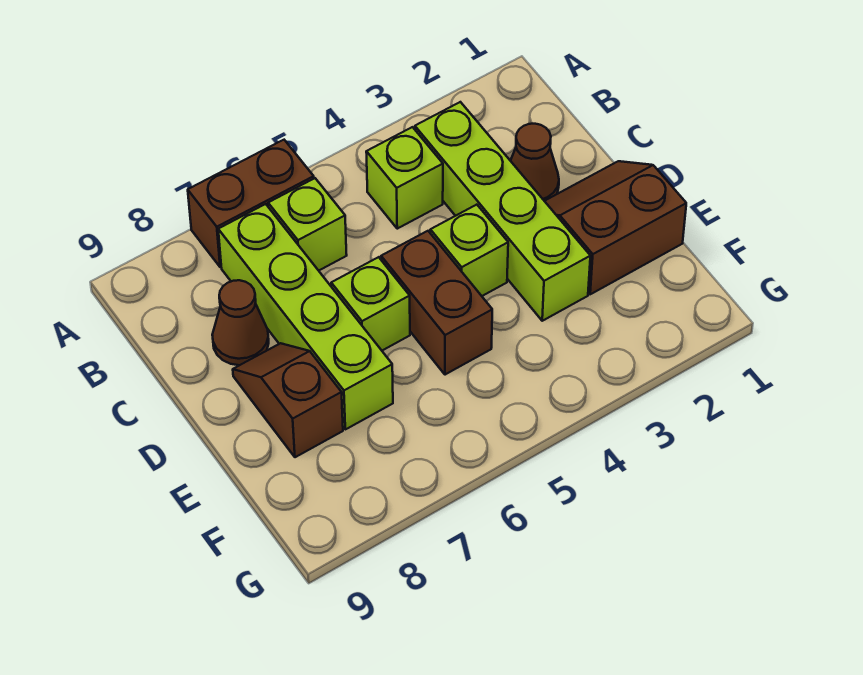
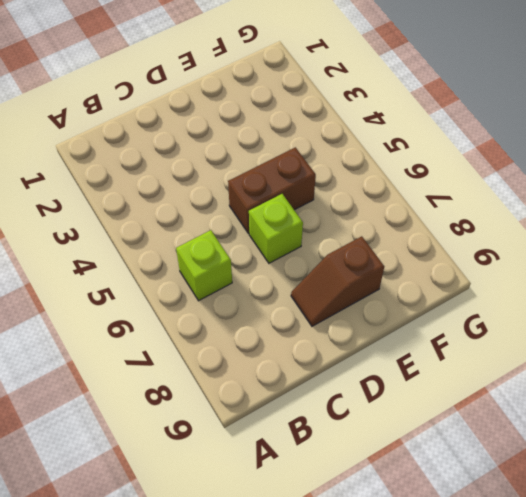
none -> brown brick A6:A7 level 1
none -> lime brick B3:E3 level 1
none -> lime brick B4 level 1

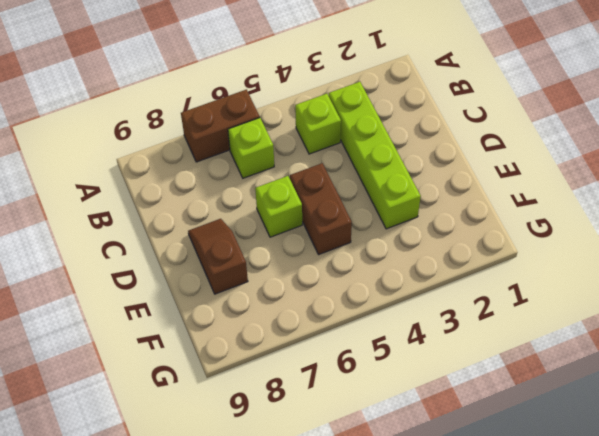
none -> lime brick B7:E7 level 1
none -> brown cone C2 level 1
none -> brown cone C8 level 1

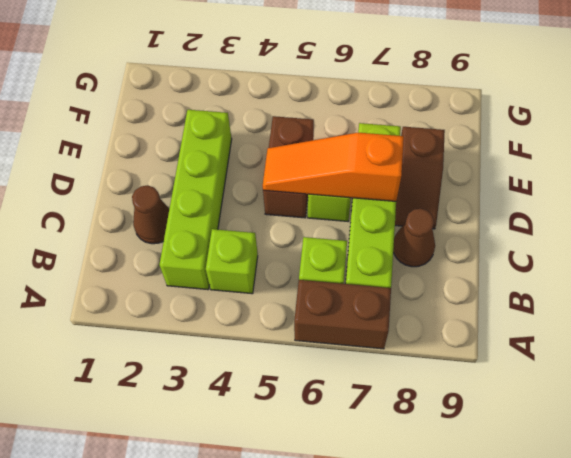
orange slope D5:D7 level 2 top 7 -> none
none -> brown slope D1:E2 level 1 top E
none -> lime brick D4 level 1

